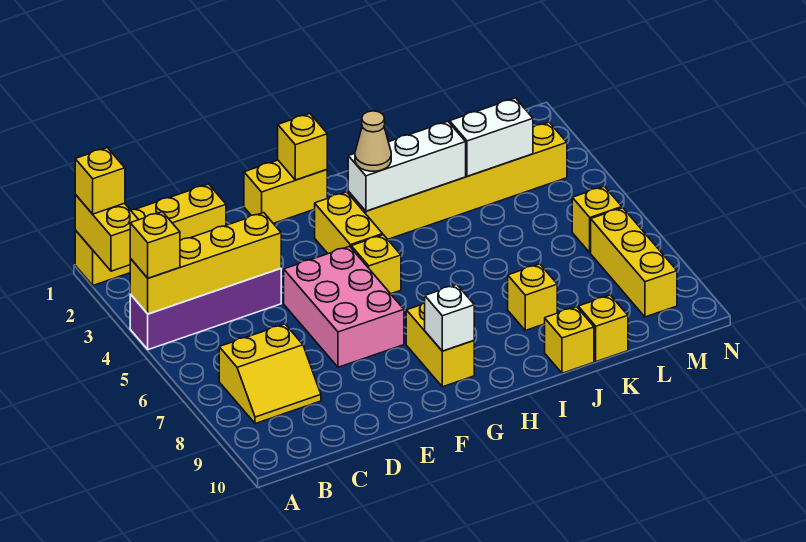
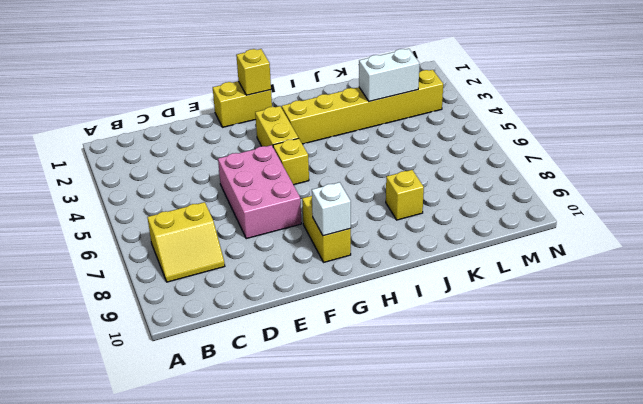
none -> yellow brick A1:D1 level 1
none -> purple brick A4:D4 level 1
none -> yellow brick J10 level 1

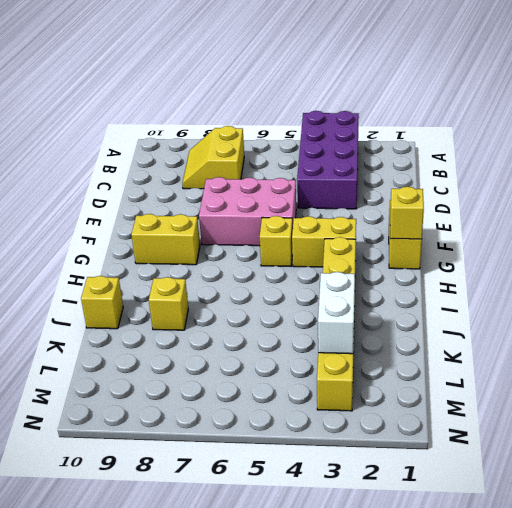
purple brick A3:D4 level 1 -> purple brick A4:D4 level 1
none -> yellow brick A1:D1 level 1
none -> yellow brick K10 level 1
none -> yellow brick M6 level 1

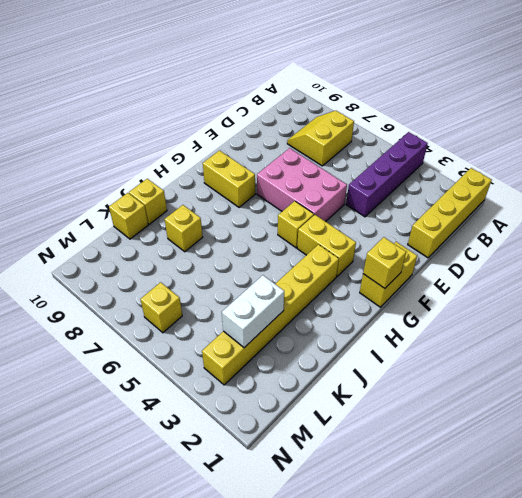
none -> yellow brick M7:M9 level 1
none -> yellow brick A1:A2 level 2
none -> yellow brick A4:D4 level 2

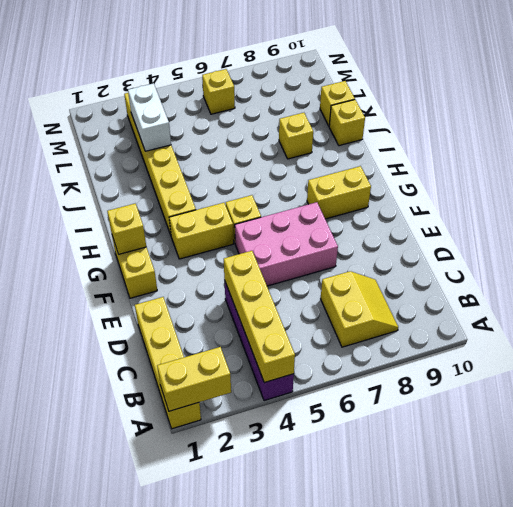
none -> yellow brick M7:M9 level 1
none -> white brick G9 level 2
none -> white brick H3:J3 level 2

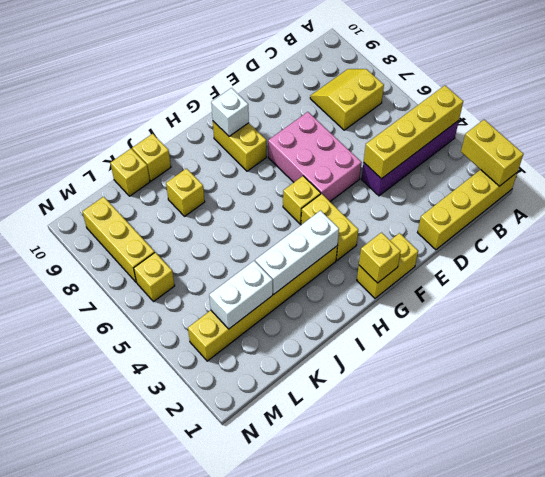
none -> yellow brick A1 level 3
none -> yellow brick A4 level 3
none -> tan cone H3 level 3

